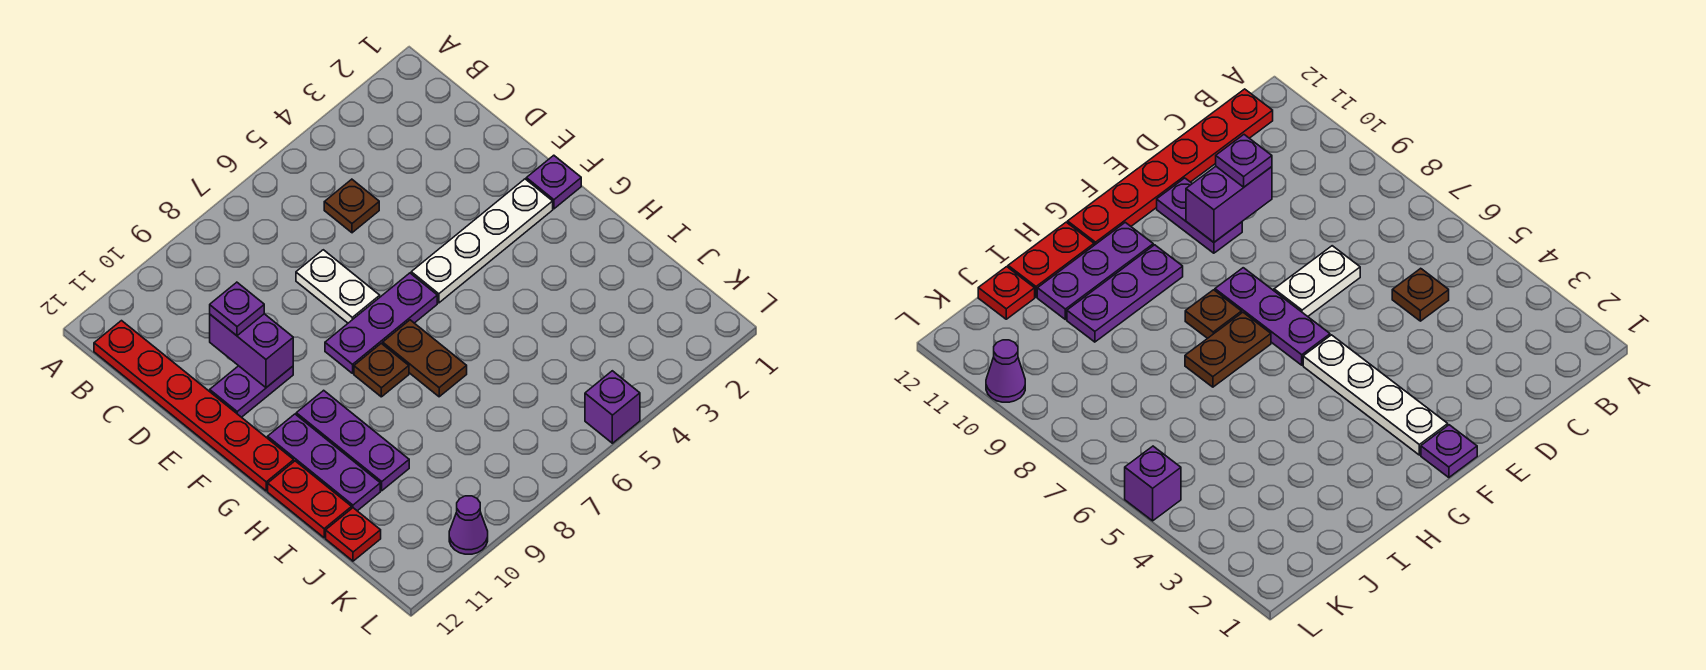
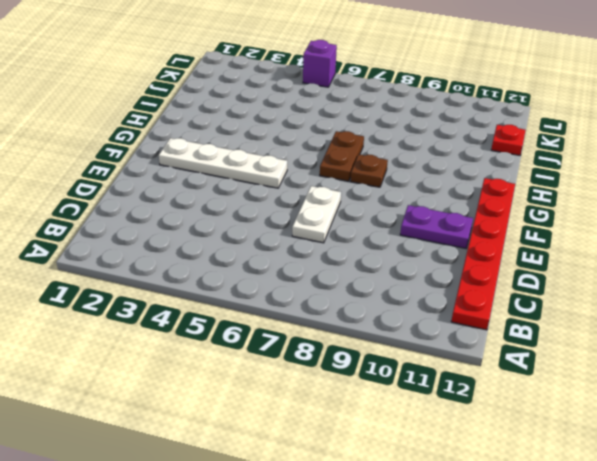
none -> brown plate C5 level 1
none -> purple plate F1 level 1
none -> purple plate F6:F8 level 1

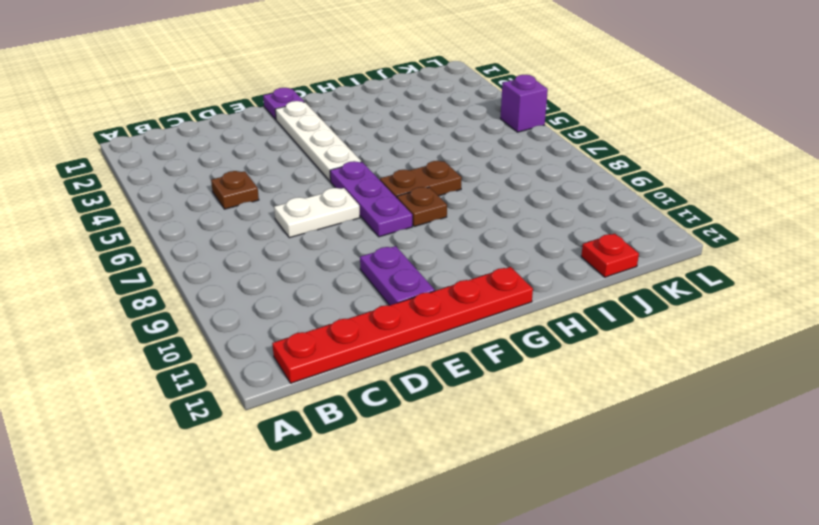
none -> purple plate G10:I10 level 1
none -> purple plate G11:I11 level 1
none -> red plate H12:I12 level 1

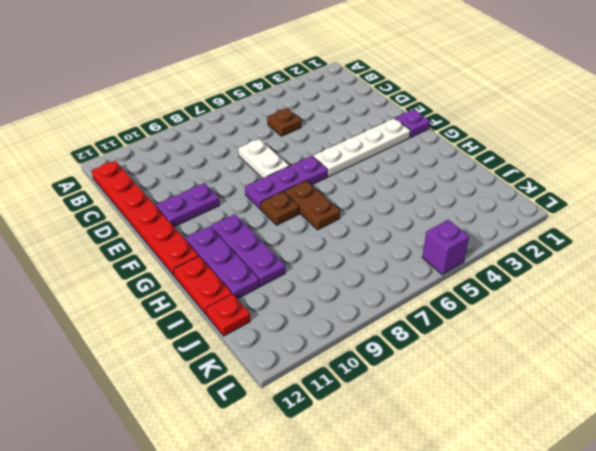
none -> purple cone L10 level 1
none -> purple brick D10:E10 level 2
none -> purple plate D10 level 3

